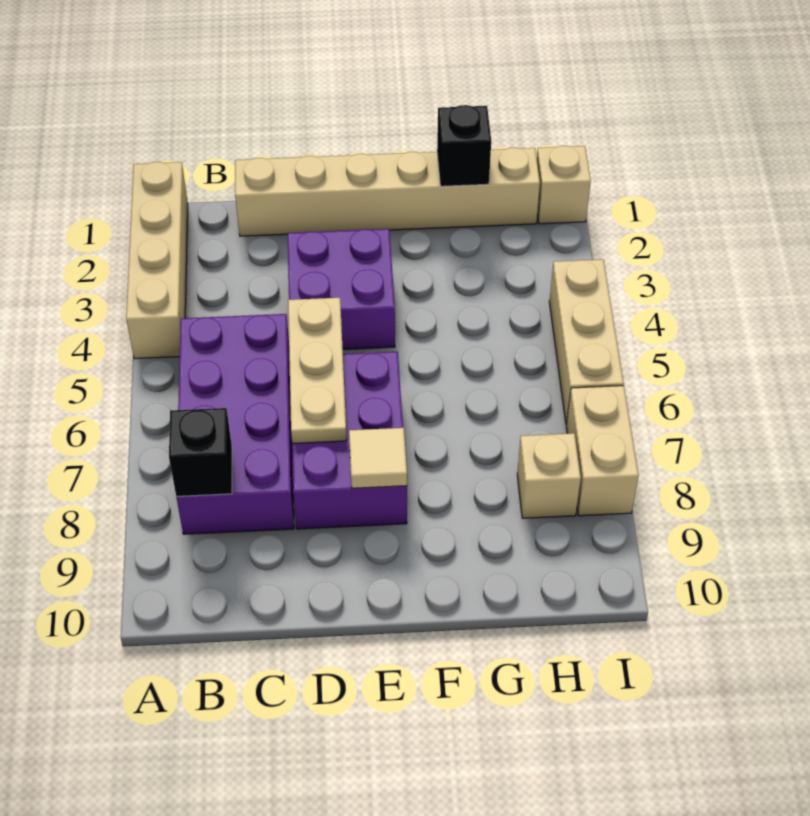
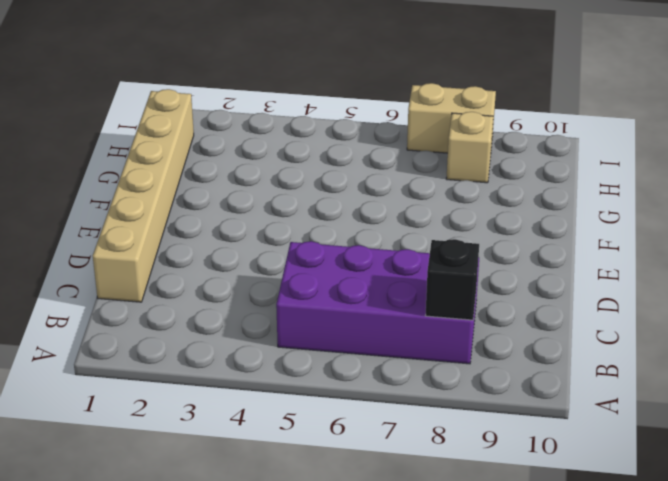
none -> tan brick A1:A4 level 1
none -> purple brick D3:E4 level 1
none -> purple brick D6:E8 level 1

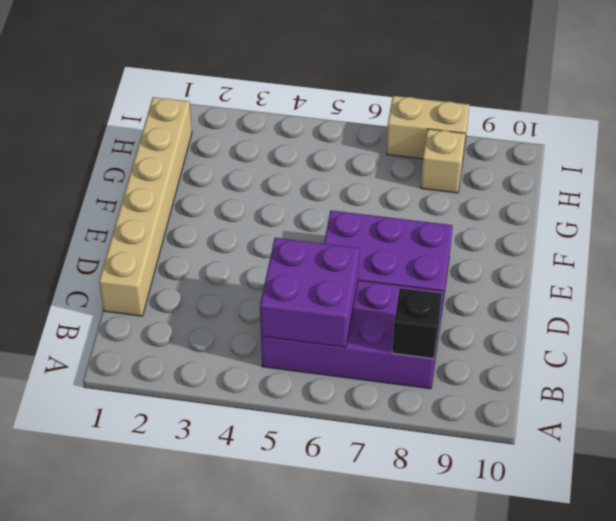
purple brick B5:C6 level 2 -> purple brick D3:E4 level 1
none -> tan brick A1:A4 level 1
none -> tan brick I1 level 1
none -> tan brick I4:I6 level 1

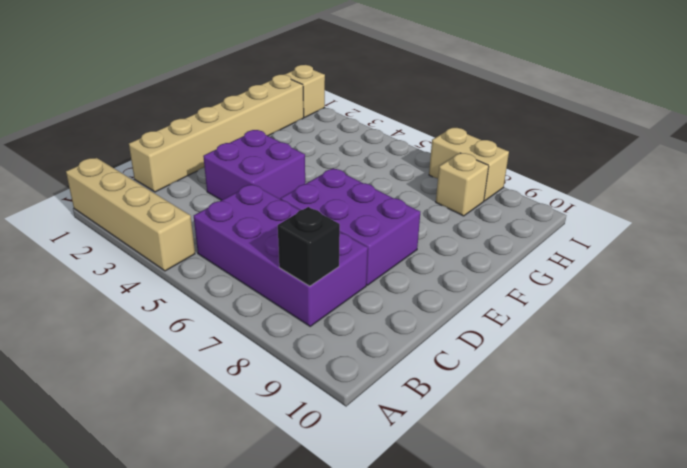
none -> tan brick I4:I6 level 1
none -> tan plate D5:D7 level 2
none -> tan tile E8 level 2

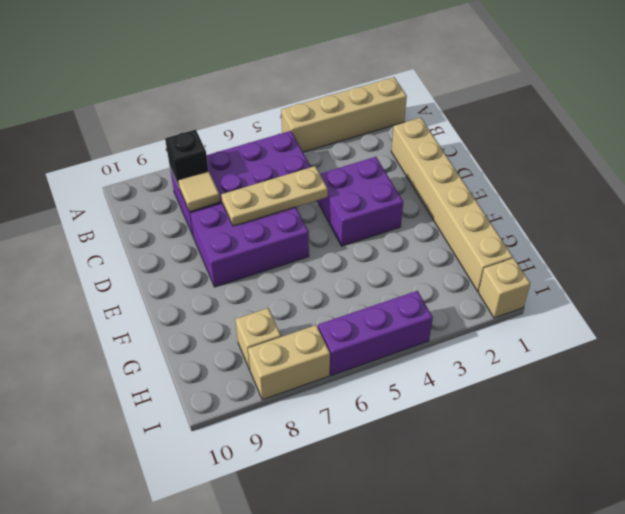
tan tile C8 level 2 -> tan tile E8 level 2
purple brick I4:I6 level 1 -> tan brick I4:I6 level 1
none -> black brick G1 level 2

